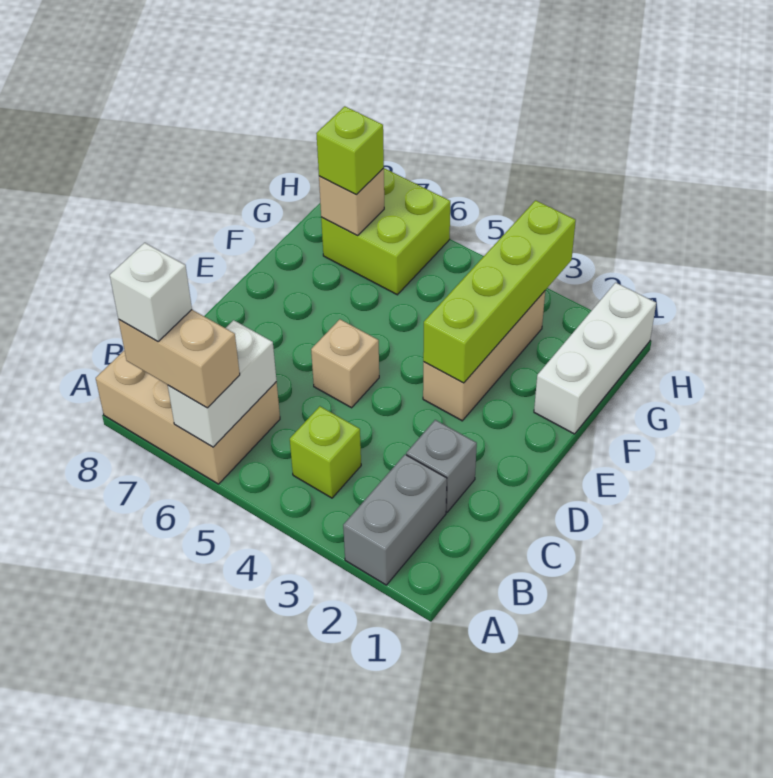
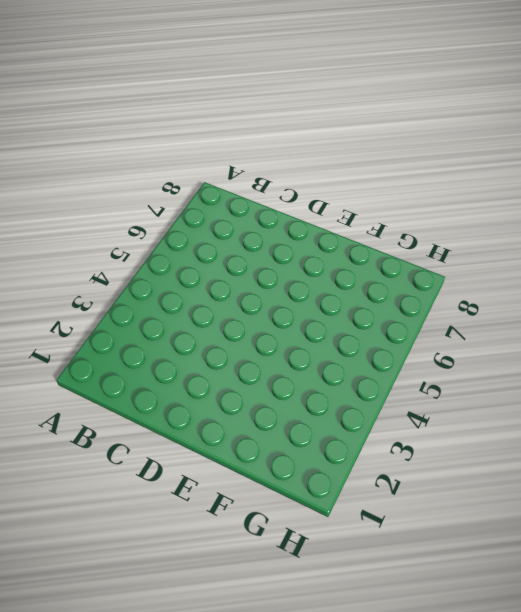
none -> grey brick A2:B2 level 1
none -> tan brick A6:B8 level 1
none -> lime brick B4 level 1

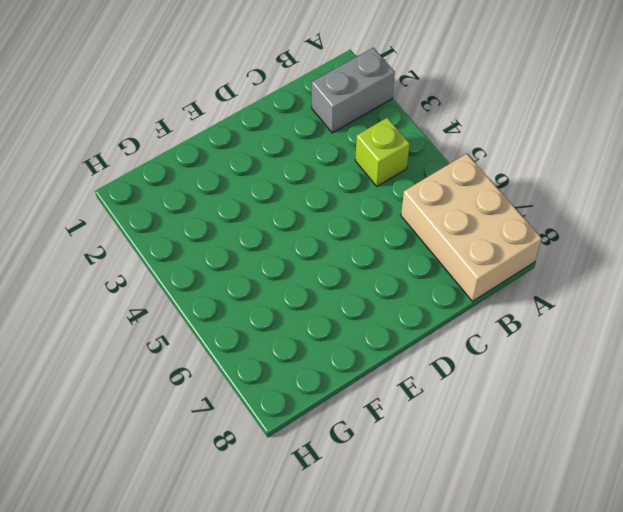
none -> grey brick C2 level 1
none -> tan brick D5 level 1
none -> tan brick E3:G3 level 1

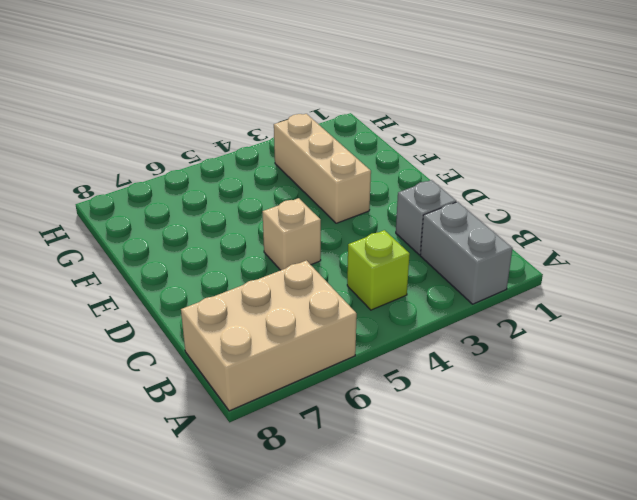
none -> white brick F1:H1 level 1
none -> lime brick G6:H7 level 1
none -> white brick A6:B6 level 2

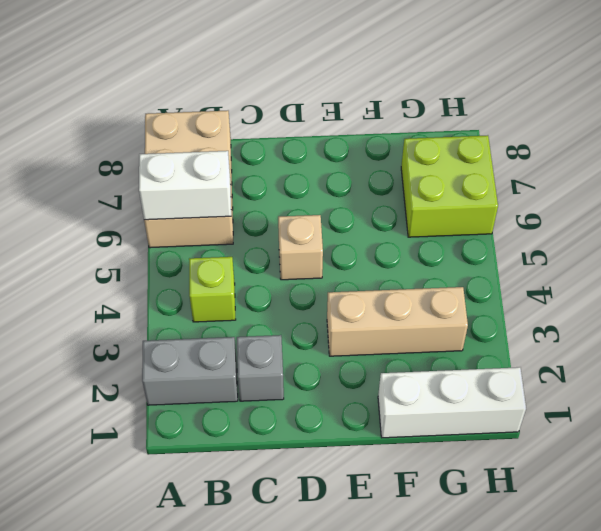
none -> lime brick E3:H3 level 2
none -> tan brick G7 level 2
none -> tan brick A6:A7 level 3

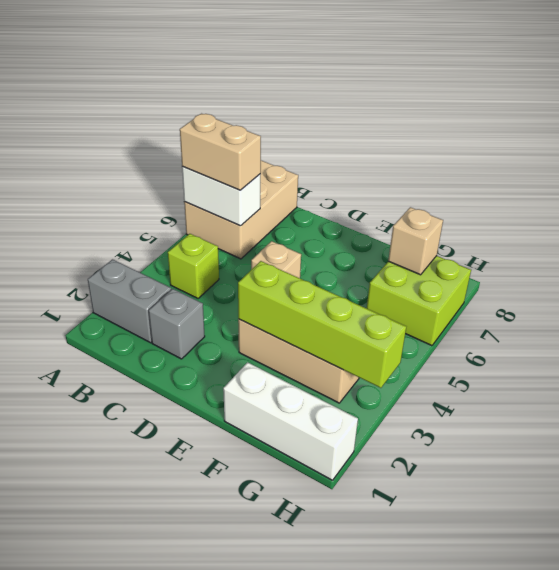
tan brick A6:B6 level 3 -> tan brick A6:A7 level 3
none -> lime brick G7 level 3
none -> white brick A7 level 4

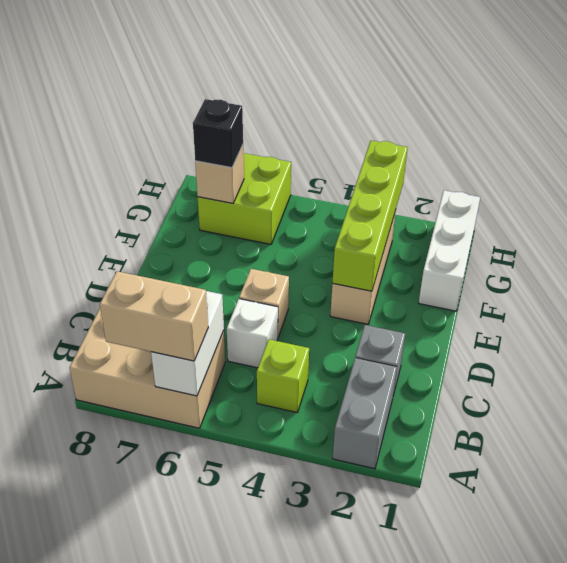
white brick C5 level 1 -> white brick A7 level 4
black brick G7 level 3 -> lime brick G7 level 3

